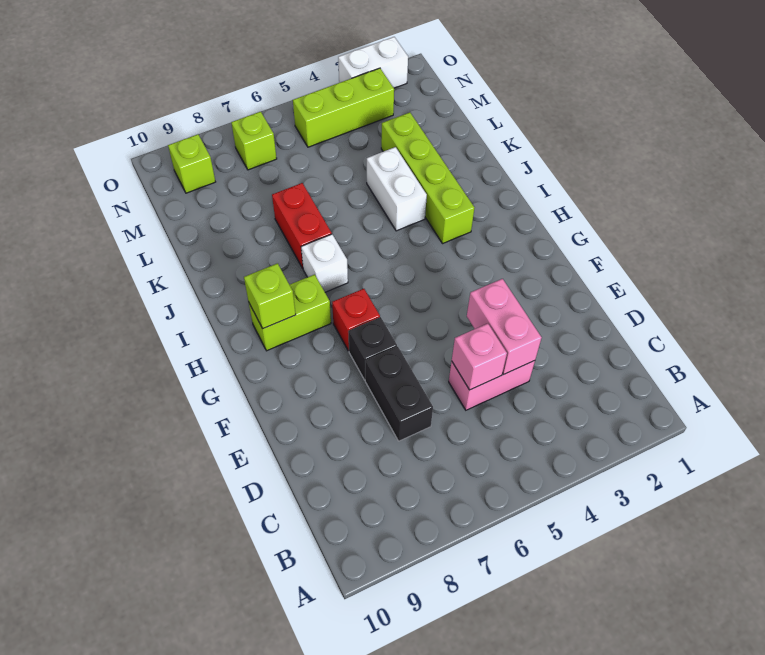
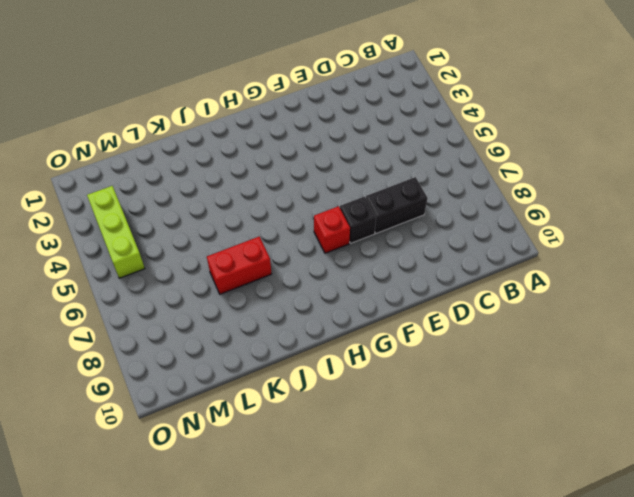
none -> pink brick D4:D5 level 1
none -> lime brick H8:H9 level 1
none -> lime brick I3:L3 level 1

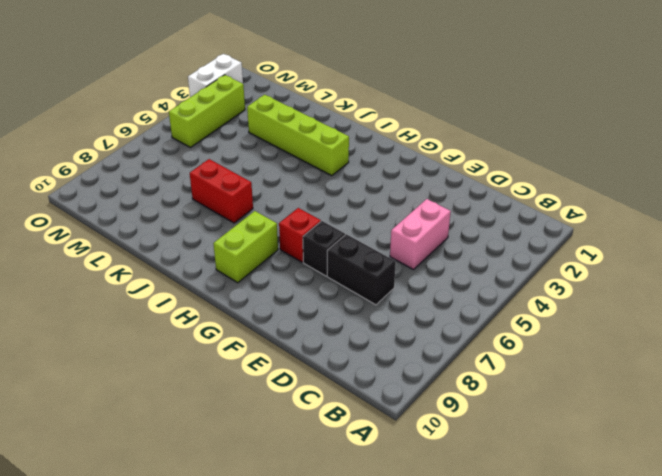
none -> white brick I7 level 1
none -> white brick J4:K4 level 1
none -> lime brick N7 level 1

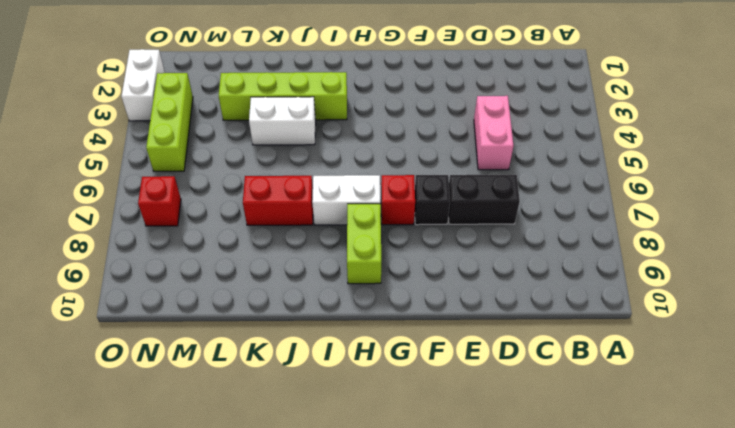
white brick H7:I7 level 1 -> white brick I7 level 1
red brick N7 level 1 -> lime brick N7 level 1
none -> lime brick N9 level 1
none -> pink brick D4:E4 level 2
none -> pink brick D5 level 2

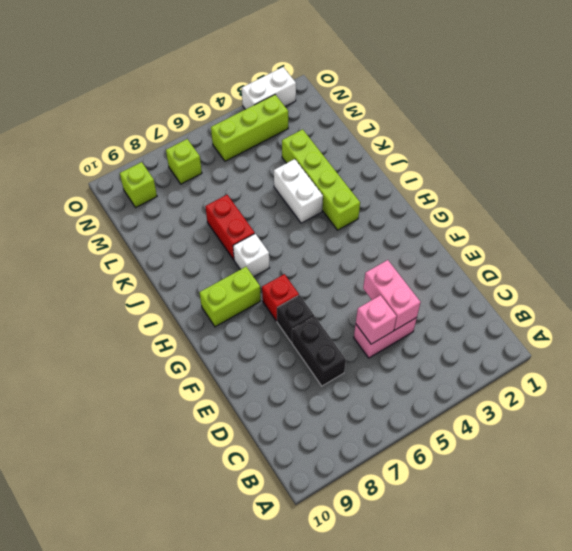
none -> lime brick H9 level 2

